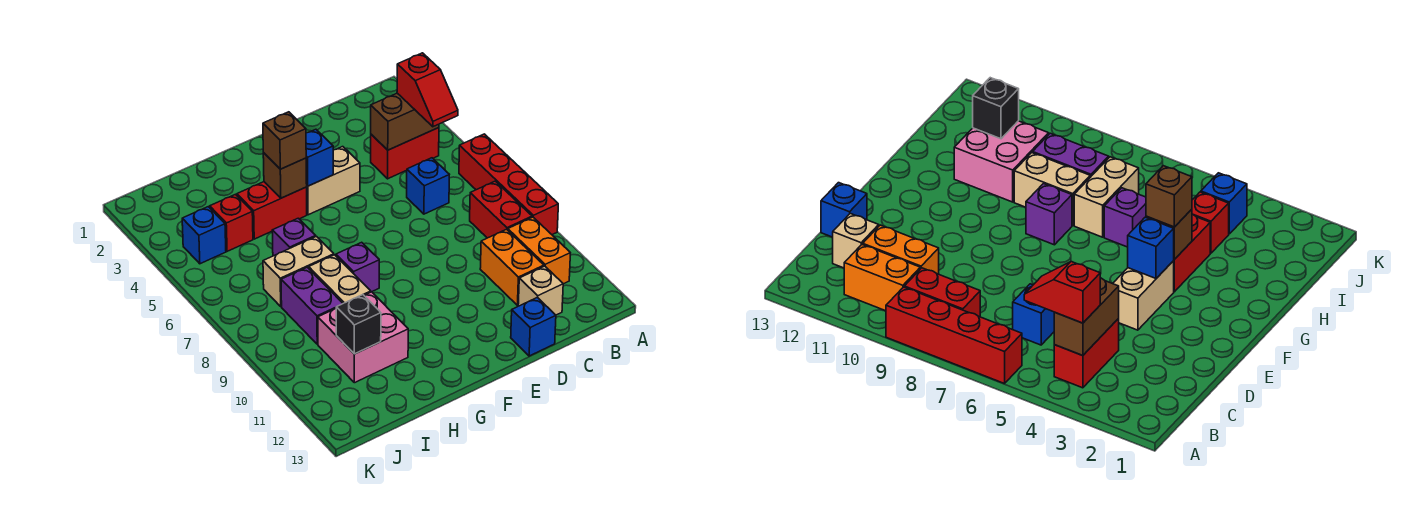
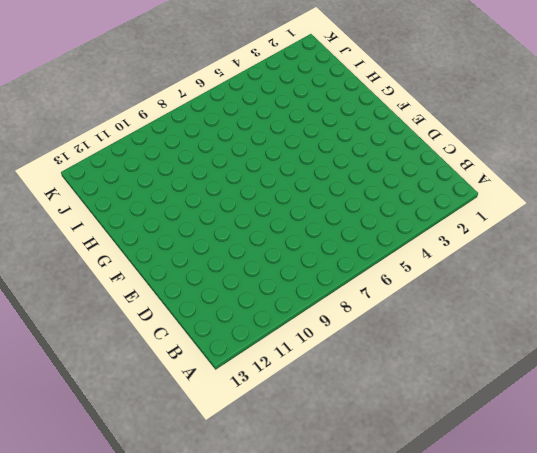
none -> red brick A6:A9 level 1
none -> red brick B4:C4 level 1
none -> red brick B8:B9 level 1

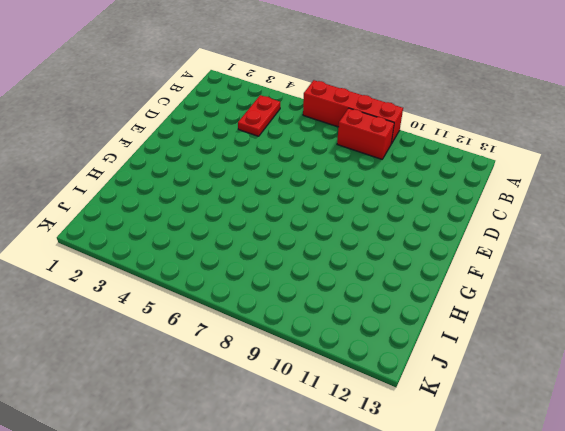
red plate B4:C4 level 1 -> red brick B4:C4 level 1
none -> orange brick B10:B11 level 1
none -> blue brick C6 level 1
none -> orange brick C10:C11 level 1

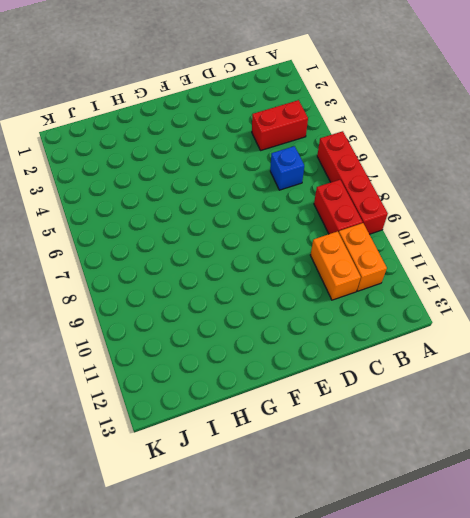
none -> tan brick C12 level 1
none -> blue brick D13 level 1
none -> tan brick E4:F4 level 1

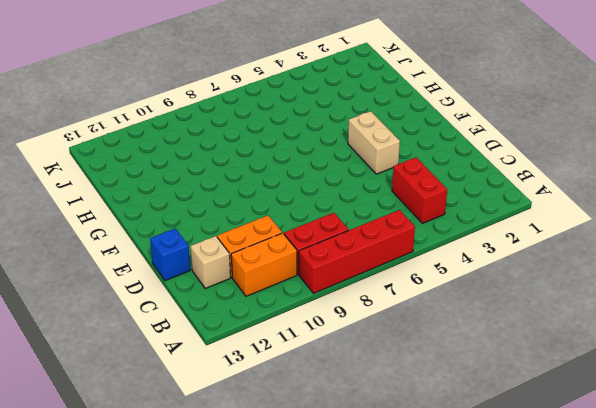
none -> blue brick C6 level 1
none -> red brick G4:H4 level 1
none -> purple brick G8 level 1

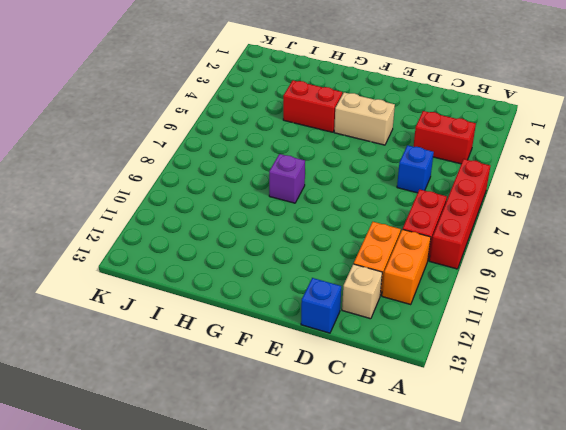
none -> purple brick H6 level 1
none -> tan brick H7:I7 level 1
none -> tan brick H8:H9 level 1

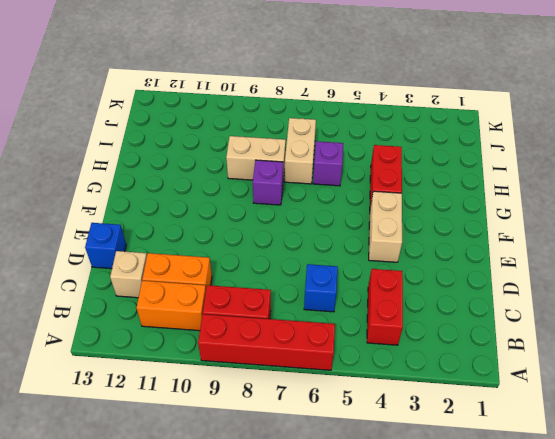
none -> pink brick H10:I11 level 1
none -> red brick I4 level 1
none -> purple brick I8:I9 level 1

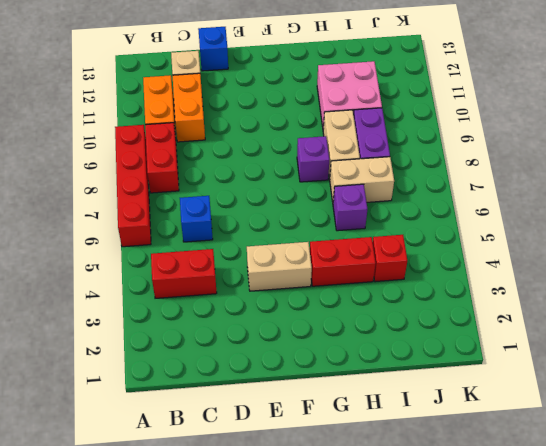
none -> blue brick J4 level 1
none -> brown brick B4:C4 level 2
none -> blue brick F4 level 2

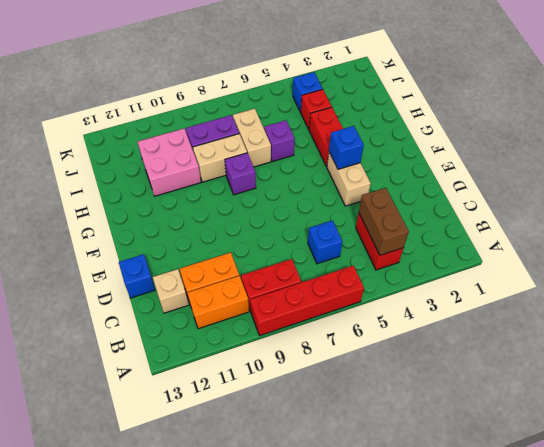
none -> brown brick G4 level 2
none -> black brick I11 level 2
none -> red slope B4:B5 level 3 top 4

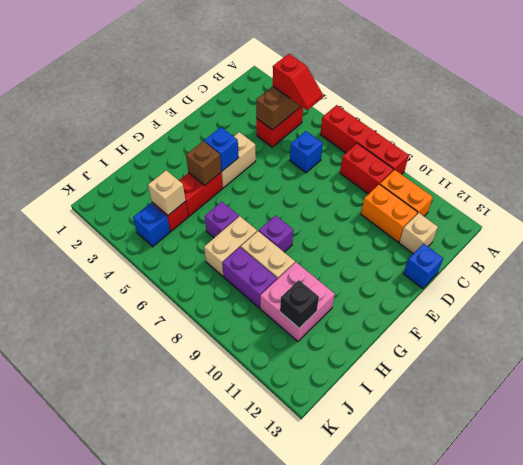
tan brick I4 level 2 -> none
none -> brown brick G4 level 3

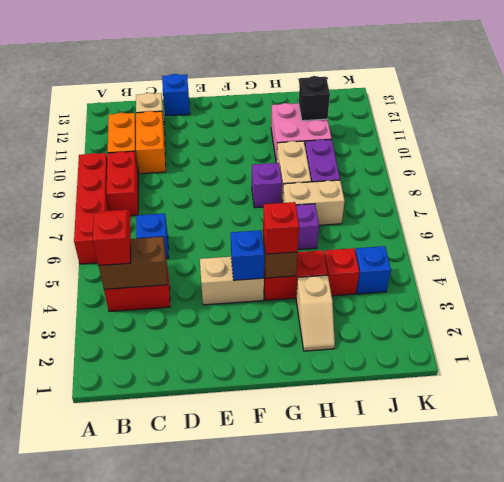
red brick G4 level 3 -> brown brick G4 level 3
tan slope H2:H3 level 1 top 3 -> none

